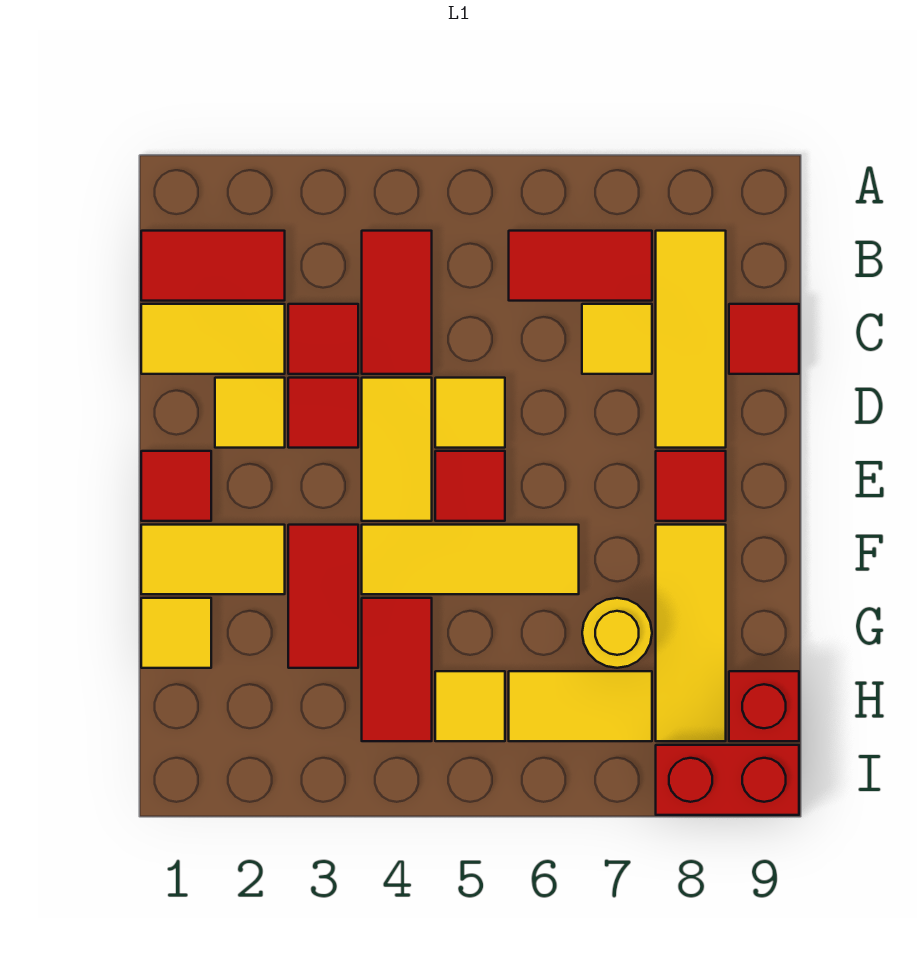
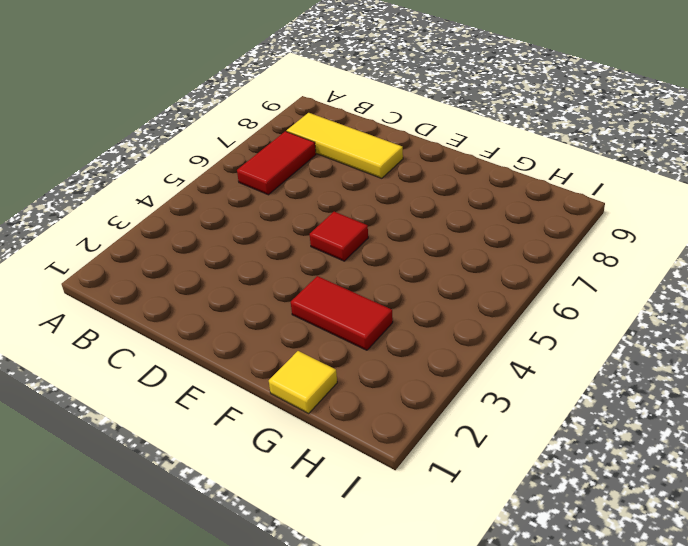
none -> red tile B1:B2 level 1
none -> red tile B4:C4 level 1
none -> yellow tile C1:C2 level 1

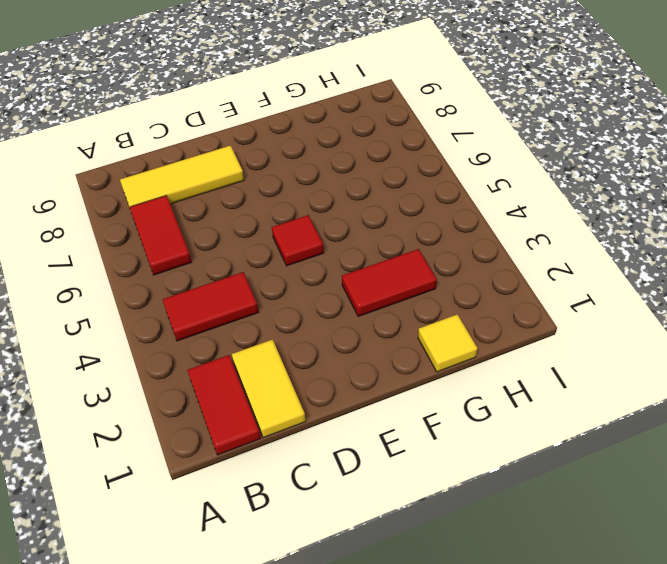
none -> red tile C3 level 1
none -> yellow tile C7 level 1
none -> red tile C9 level 1

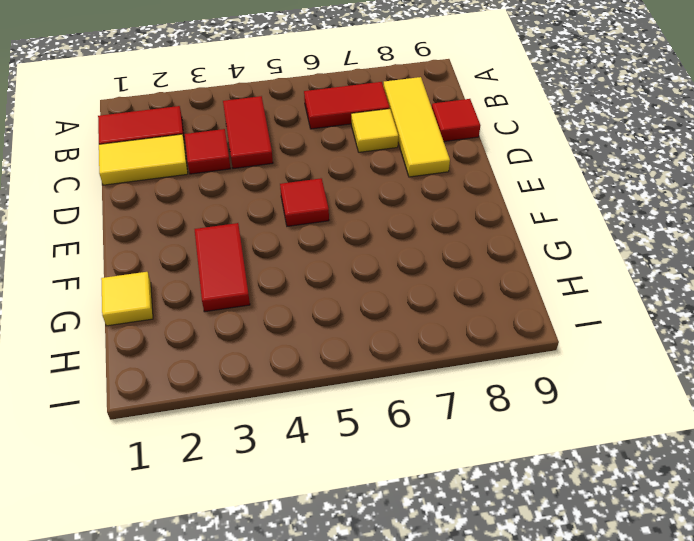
none -> yellow tile D2 level 1
none -> red tile D3 level 1
none -> yellow tile D4:E4 level 1

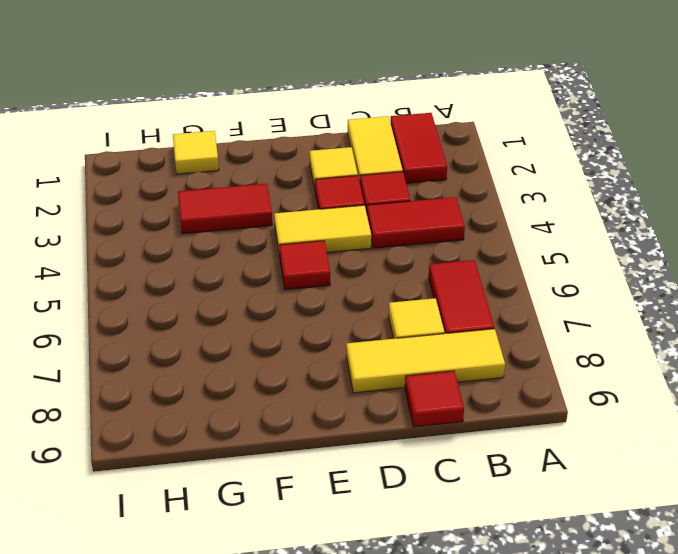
none -> yellow tile D5 level 1
none -> red tile E1 level 1
none -> red tile E8 level 1

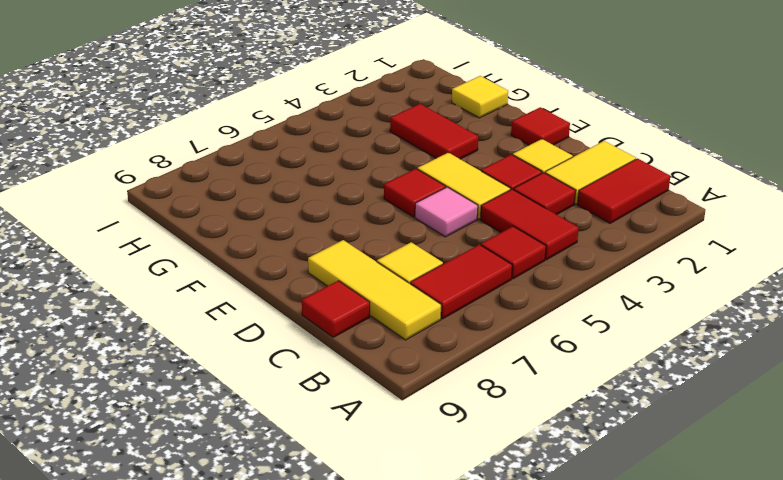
red tile B5 level 1 -> red tile E8 level 1
pink tile D5 level 1 -> yellow tile D5 level 1
none -> yellow tile F1:F2 level 1
none -> yellow tile F4:F6 level 1
none -> yellow tile F8:H8 level 1

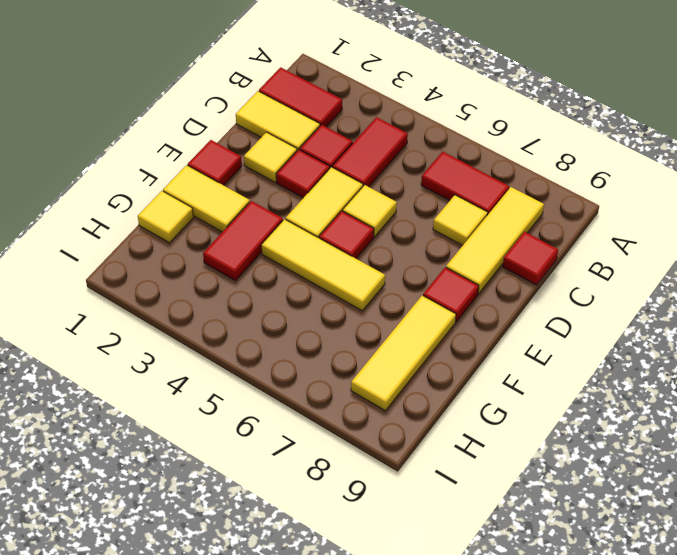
none -> red tile G4:H4 level 1
none -> yellow round brick G7 level 1
none -> yellow tile H5 level 1

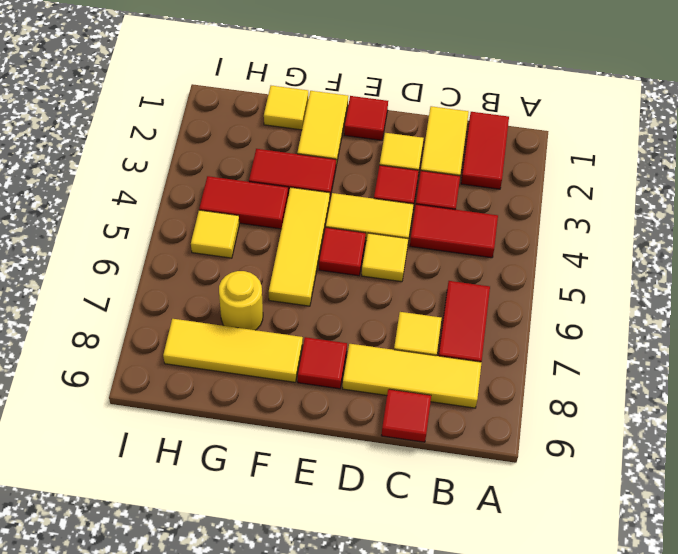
none -> yellow tile H6:H7 level 1
none -> red brick H9 level 1
none -> red brick I8:I9 level 1

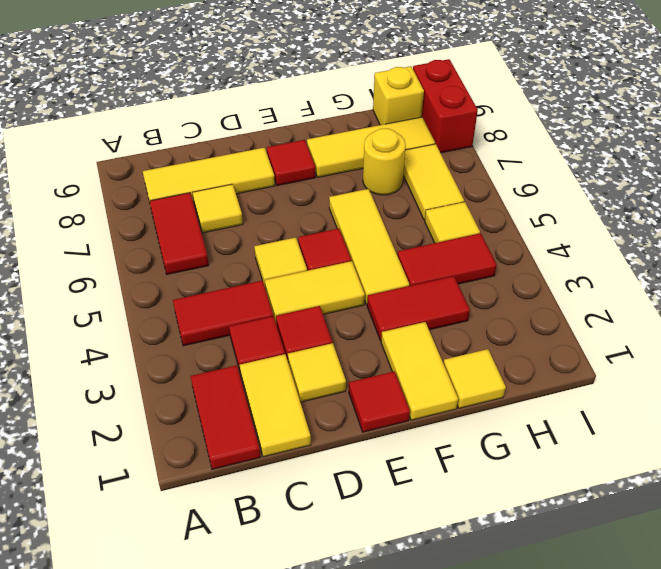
yellow brick H9 level 1 -> red brick H9 level 1
none -> red tile C9 level 1

